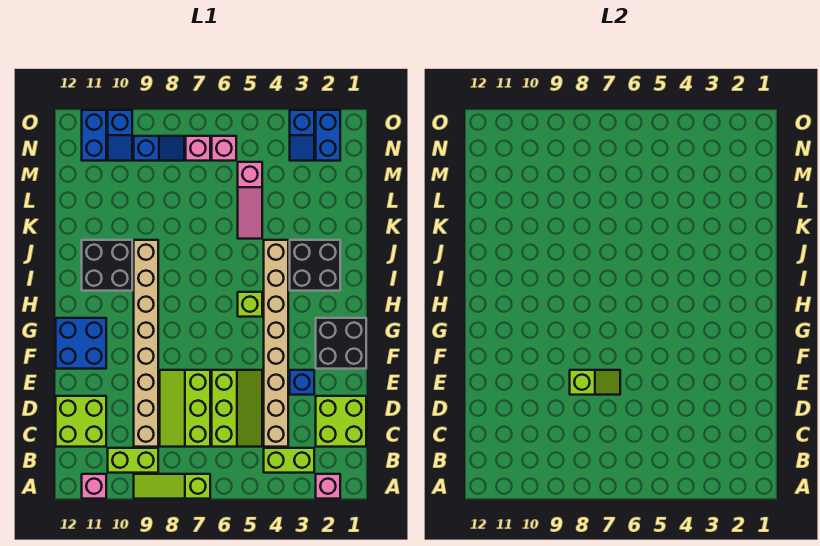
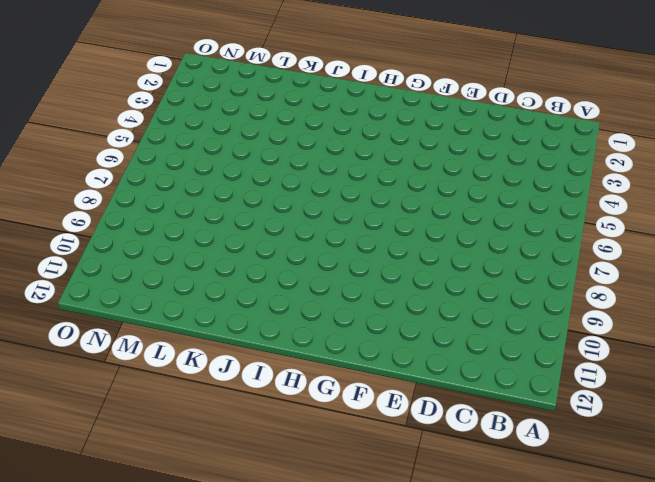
none -> pink brick A2 level 1
none -> lime slope A7:A9 level 1 top 7
none -> pink brick A11 level 1

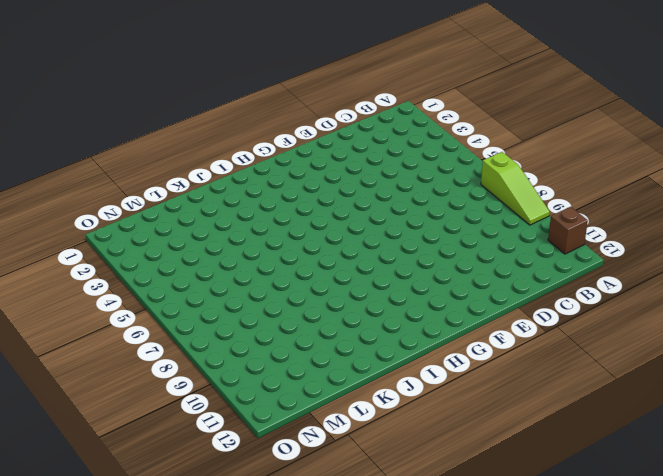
brown brick A11 level 1 -> pink brick A11 level 1
none -> pink brick A2 level 1
none -> lime brick B3:B4 level 1
none -> lime brick B9:B10 level 1

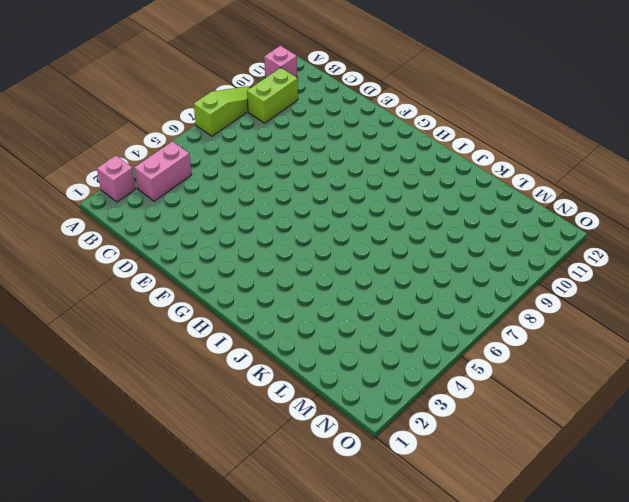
pink brick B3:B4 level 1 -> lime brick B3:B4 level 1
none -> lime brick C1:D2 level 1
none -> tan brick C4:J4 level 1
none -> lime slope C5:E6 level 1 top 6

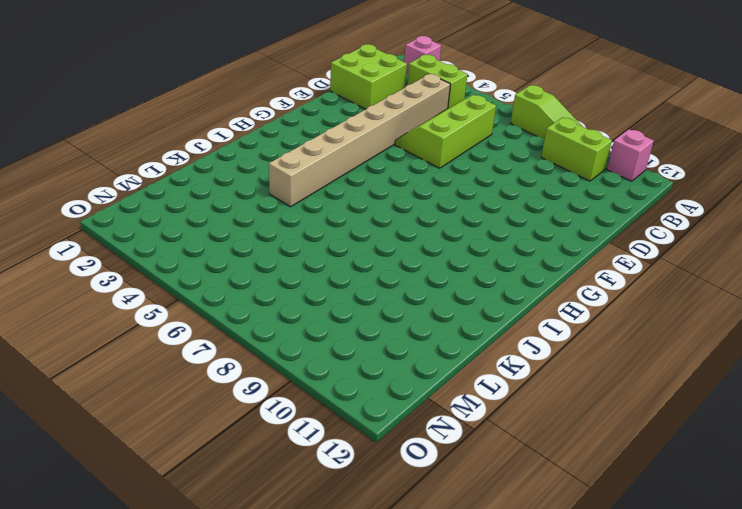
none -> lime slope C7:E8 level 1 top 7
none -> tan brick C9:J9 level 1
none -> lime brick C11:D12 level 1

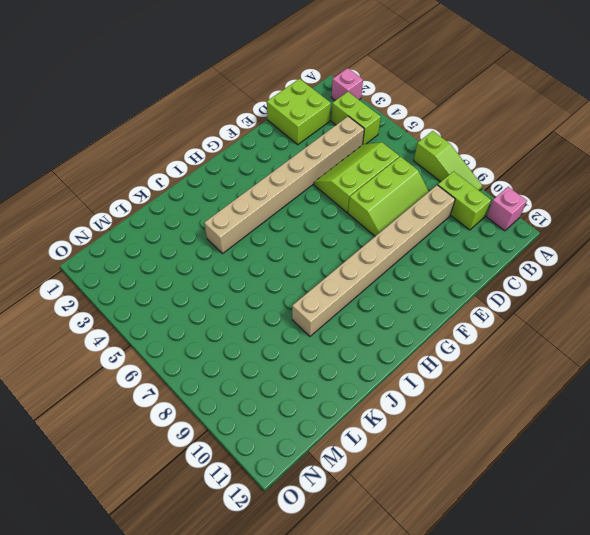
none -> lime brick C11:D12 level 1
none -> blue brick E3 level 1
none -> black brick F1:G2 level 1

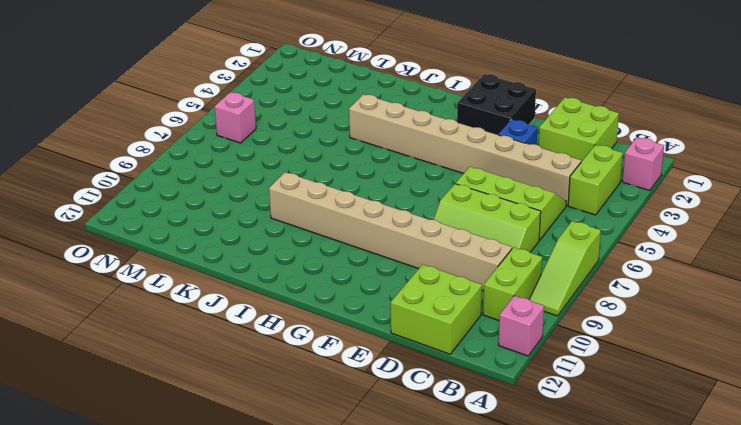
none -> blue brick F11:G12 level 1
none -> lime brick H5 level 1
none -> black brick I2:J3 level 1

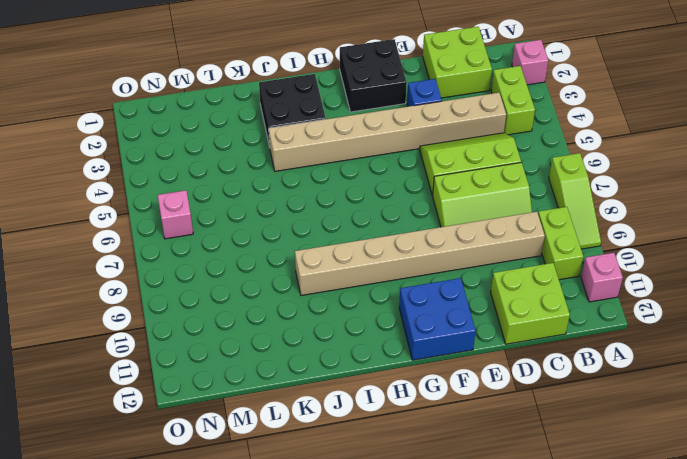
none -> lime brick H5 level 1
none -> black brick I10:J11 level 1
none -> pink slope K5:M5 level 1 top M

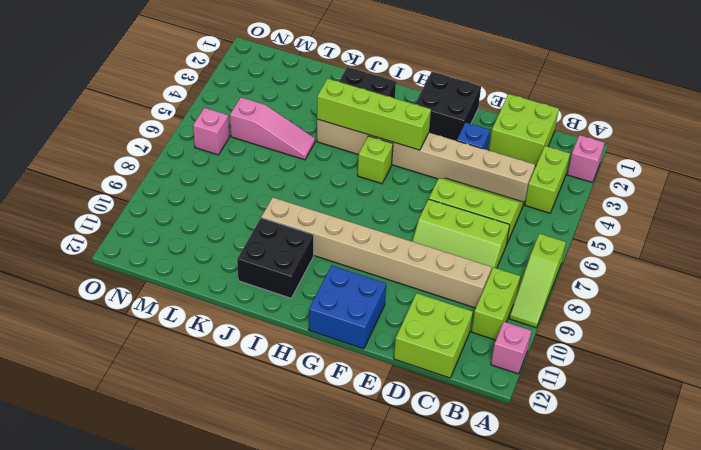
lime brick G4:J4 level 2 -> none
none -> blue brick N2:O2 level 1
none -> blue slope N3:O3 level 1 top O
none -> pink brick N7 level 1

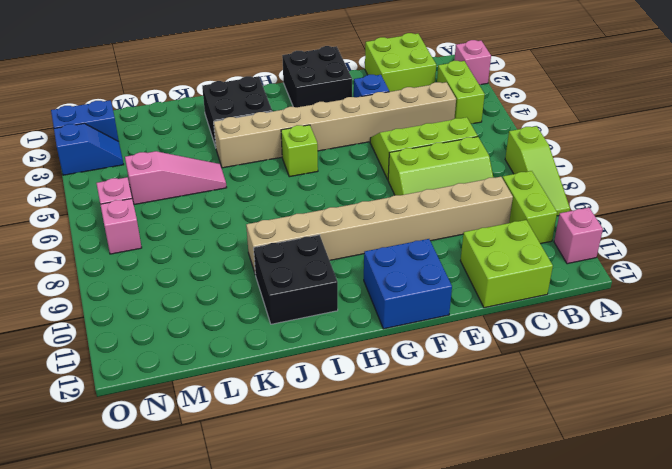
none -> blue slope N8:N9 level 1 top 9
none -> blue slope N10:O10 level 1 top O
none -> blue brick N11:O11 level 1

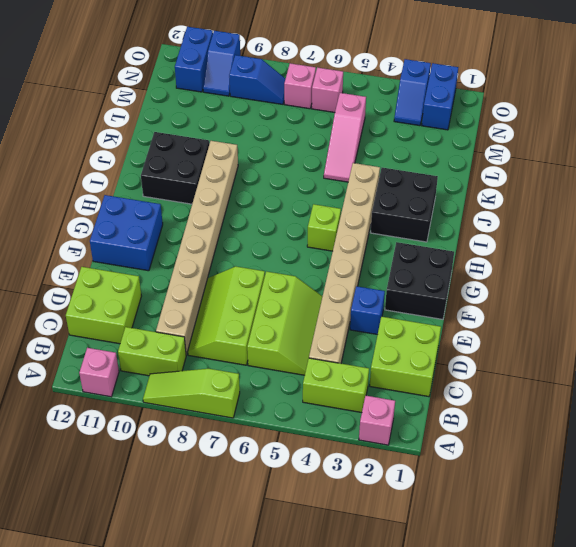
none -> lime slope E7:E8 level 2 top 8

